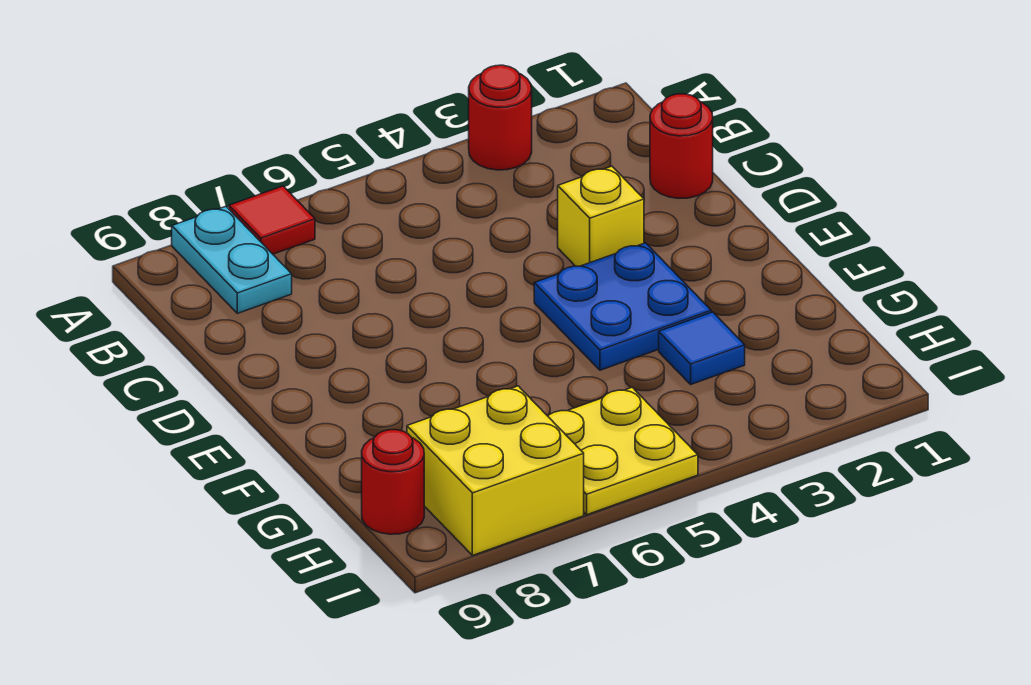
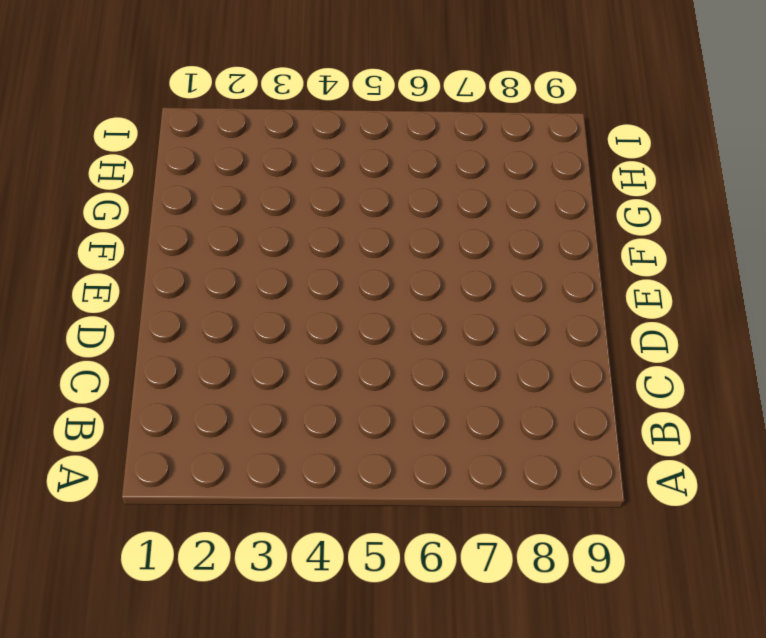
none -> red round brick A3 level 1
none -> red tile A7 level 1

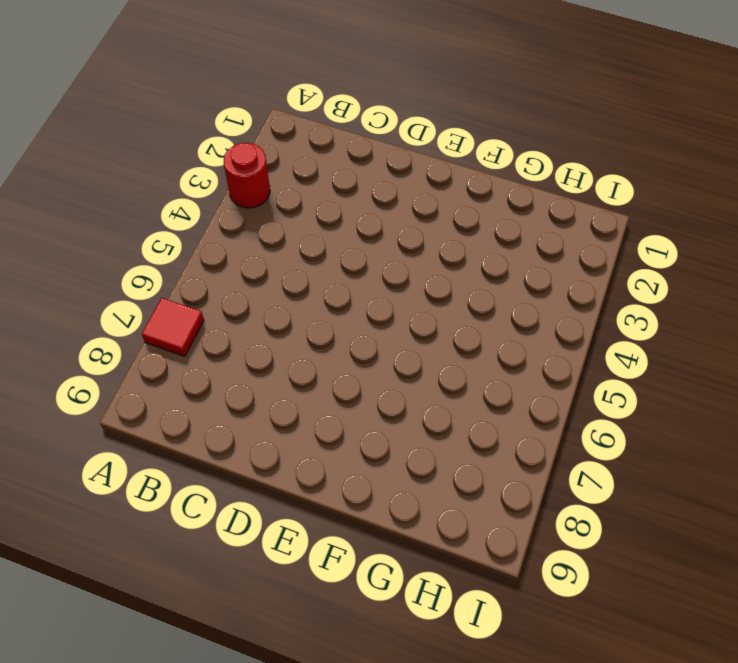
none -> cyan plate A8:B8 level 1
none -> red round brick C1 level 1

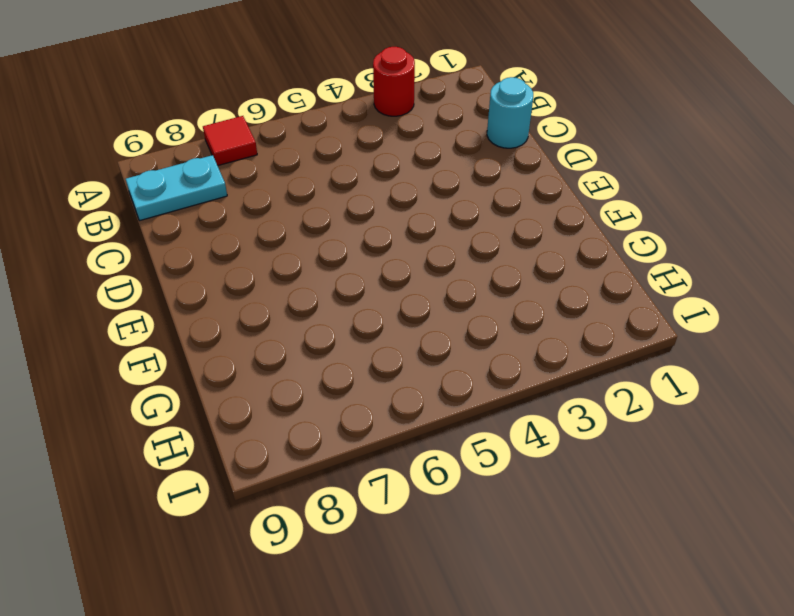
cyan plate B8:B9 level 1 -> cyan plate A8:B8 level 1
cyan round brick C1 level 1 -> red round brick C1 level 1
none -> yellow brick D3 level 1
none -> blue plate E3:F4 level 1

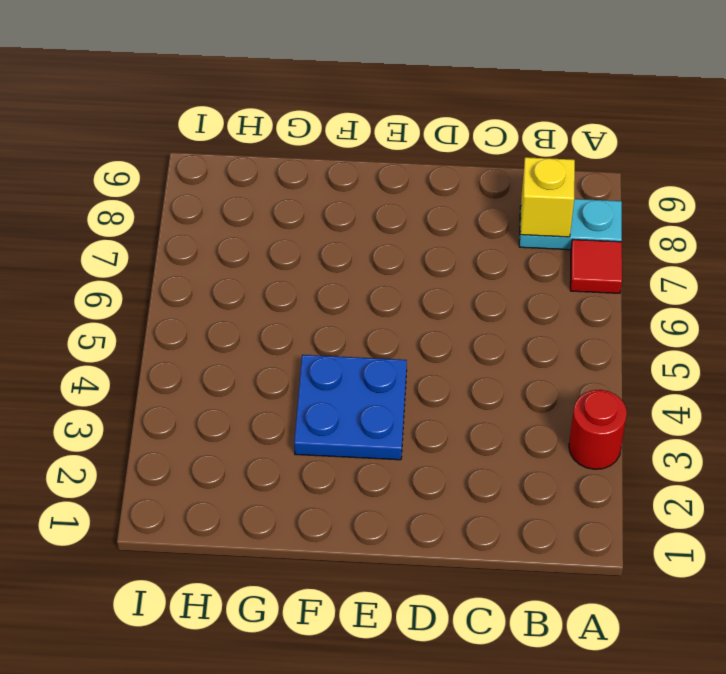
yellow brick B8 level 2 -> yellow brick D3 level 1
none -> red round brick C1 level 1
none -> blue tile G3 level 1

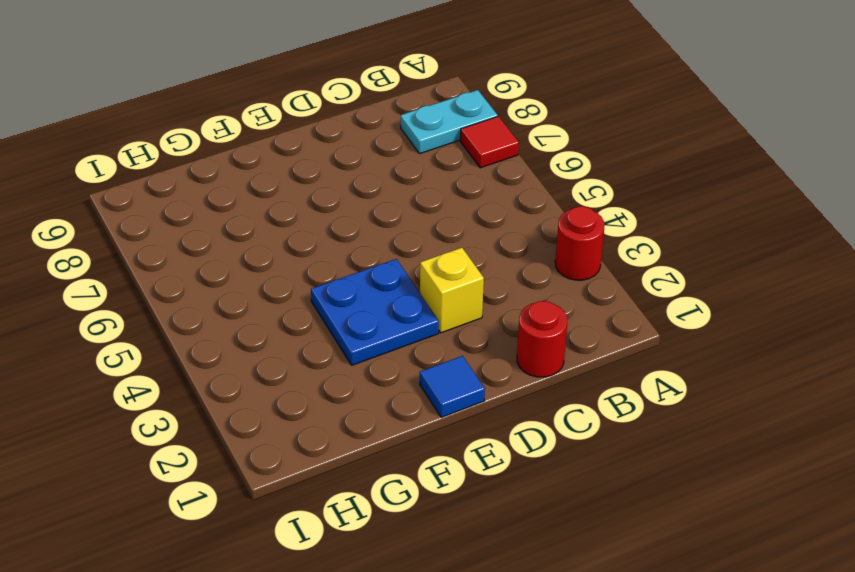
blue tile E1 level 1 -> blue tile G3 level 1
none -> yellow plate H5:I6 level 1
none -> yellow brick H7:I8 level 1

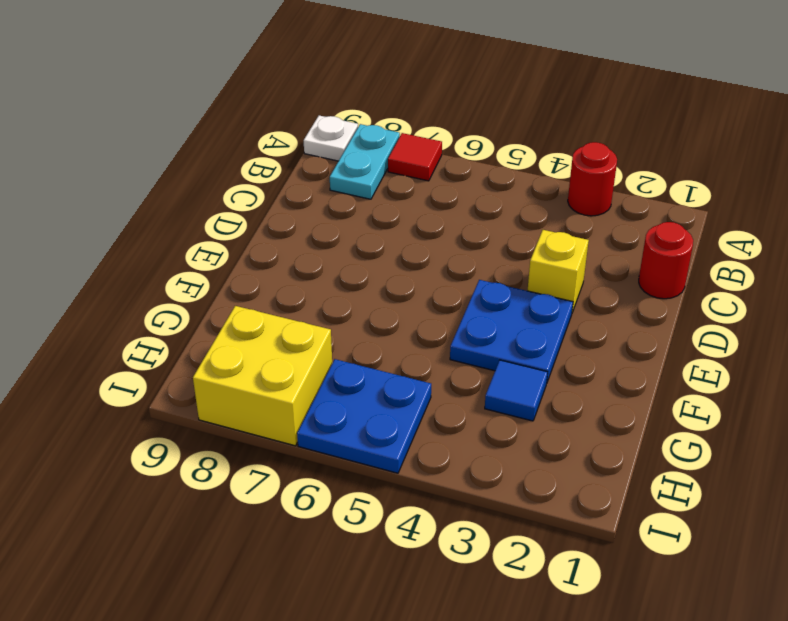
white plate A9 level 1 -> none
blue plate H5:I6 level 1 -> yellow plate H5:I6 level 1
none -> red round brick H9 level 1

